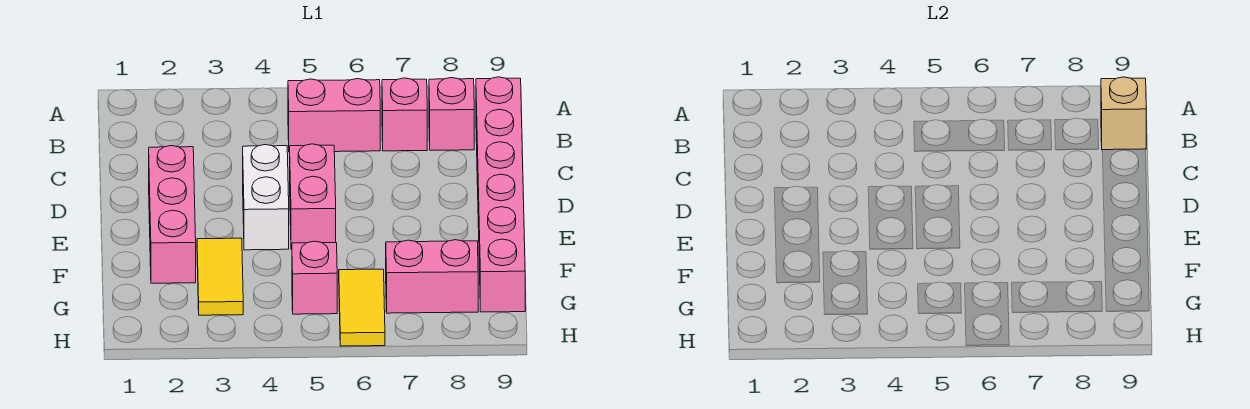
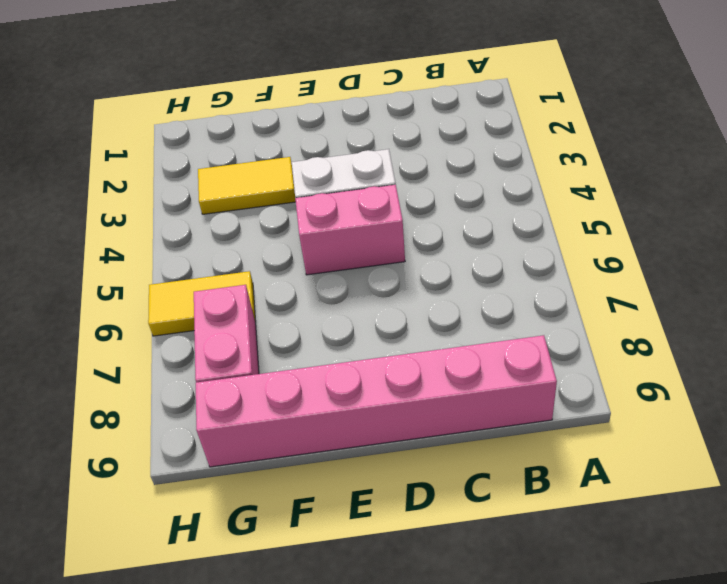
none -> pink brick B5:B6 level 1
none -> pink brick B7 level 1
none -> pink brick B8 level 1

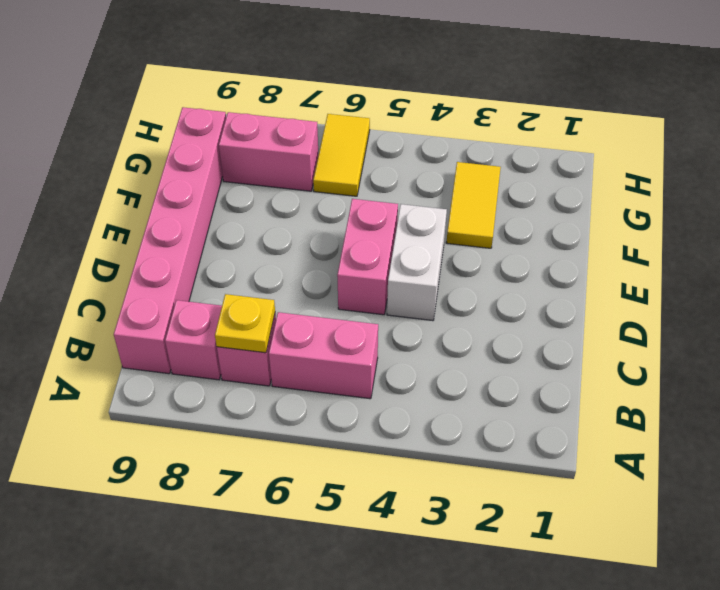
yellow plate B7 level 2 -> none
none -> pink brick D2:F2 level 1
none -> pink brick G5 level 1
none -> tan brick B9 level 2

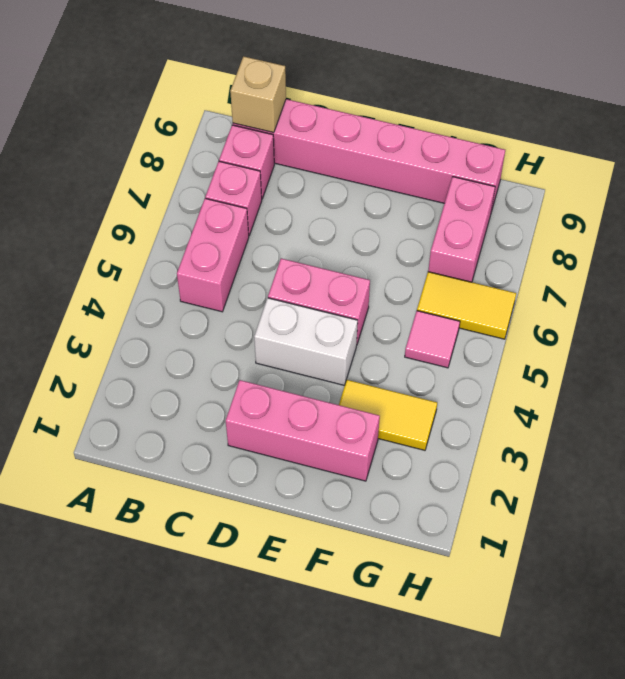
pink tile G5 level 1 -> pink brick G5 level 1

